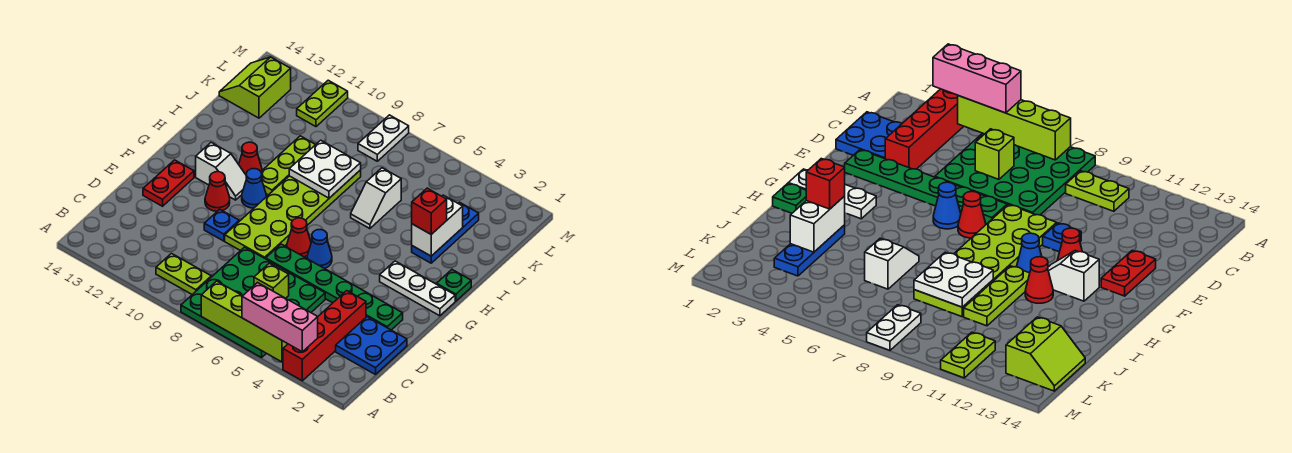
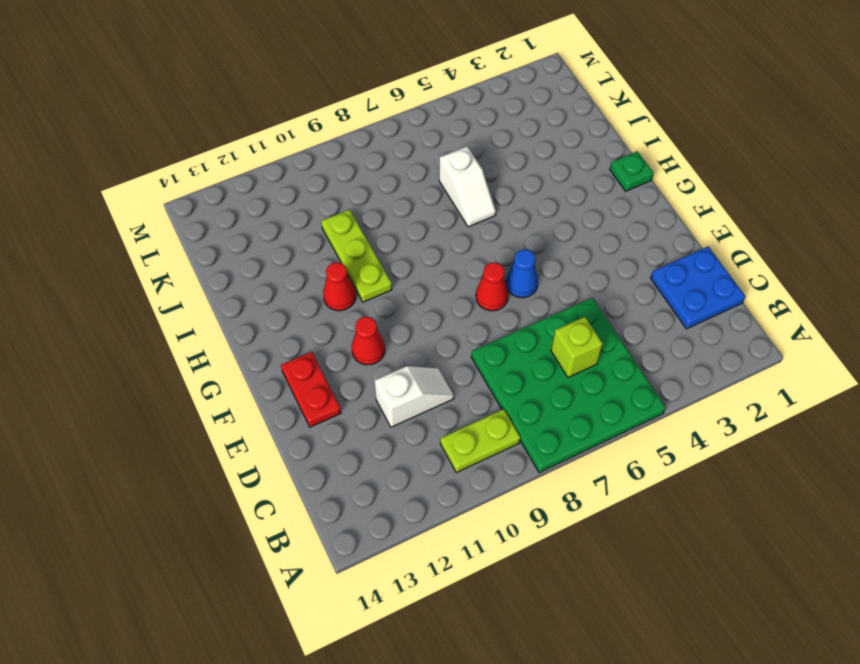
white slope D10:D11 level 1 top 11 -> white slope G11:G12 level 1 top 12
none -> red brick A3:D3 level 1
none -> green plate E2:E7 level 1
none -> lime plate E8:J9 level 1

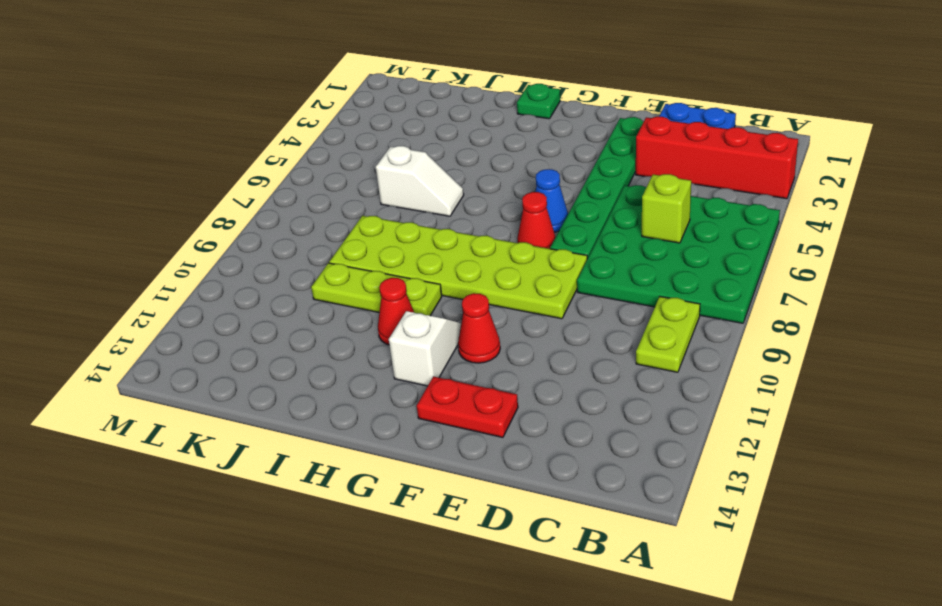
none -> blue plate E10 level 1
none -> white plate G1:G3 level 1
none -> blue cone G10 level 1

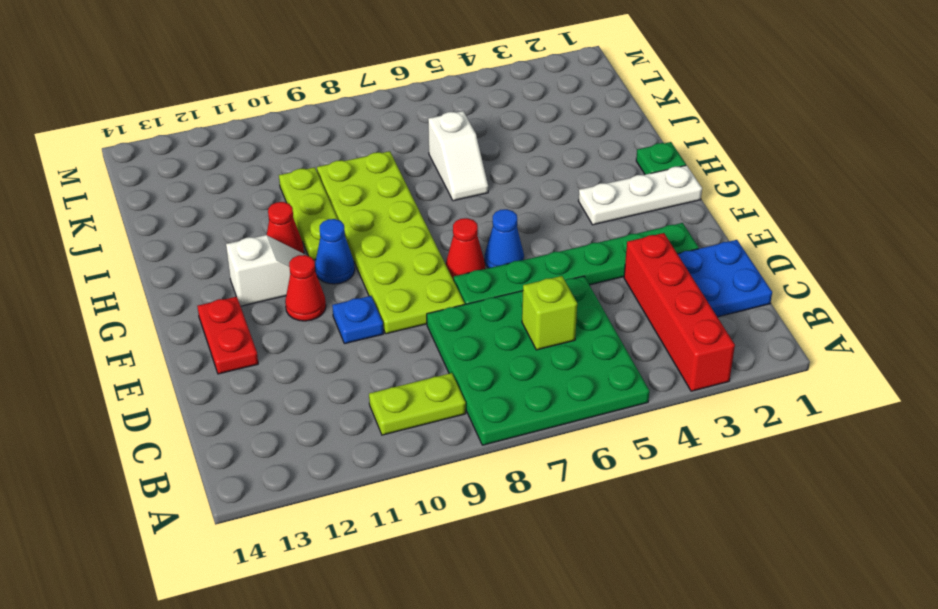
none -> blue plate I3:K3 level 1
none -> lime slope K13:L14 level 1 top 13
none -> white plate L8:M8 level 1

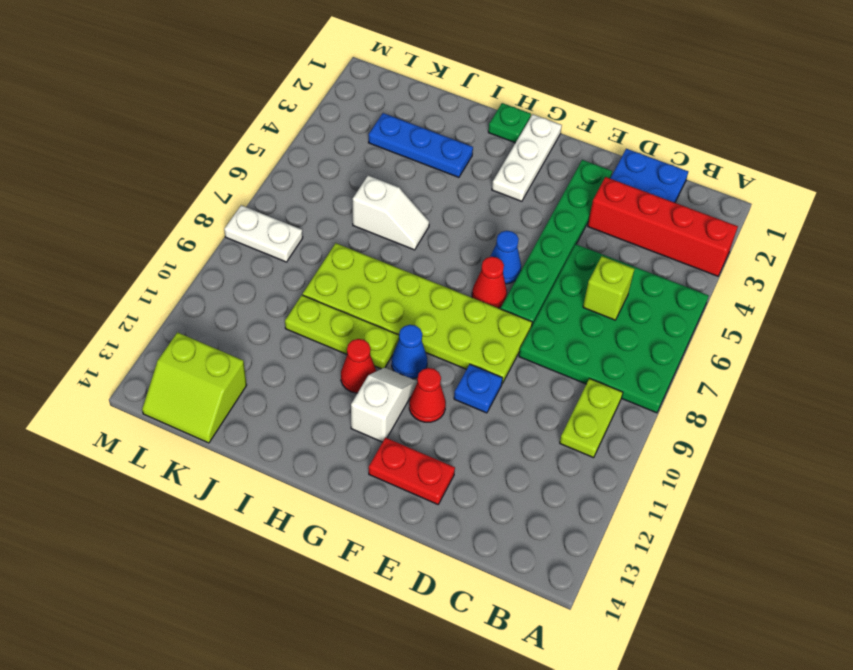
none -> lime plate L11:M11 level 1
none -> lime brick A4:A7 level 2
none -> white brick I3:J3 level 2

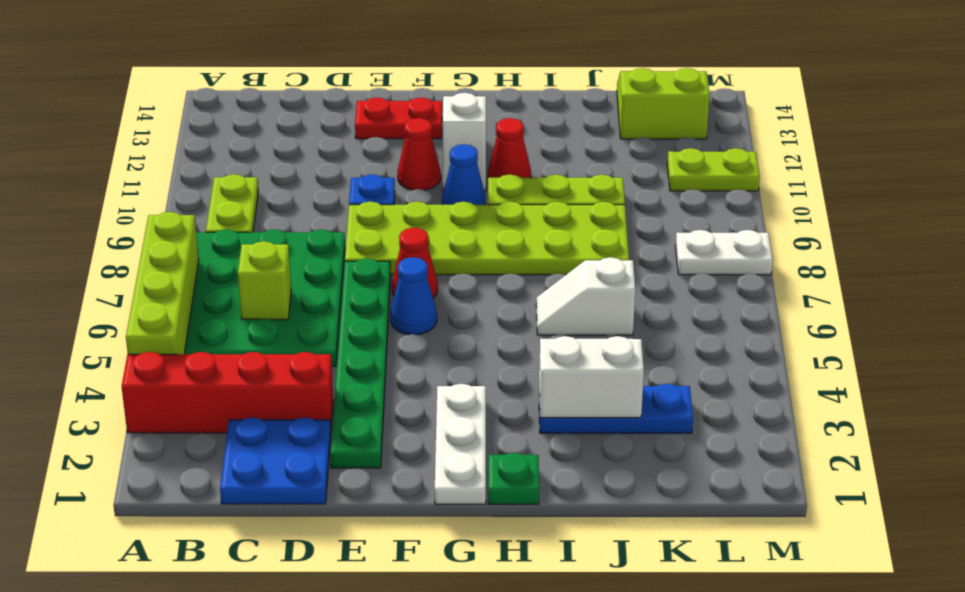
none -> white plate I8:J9 level 2
none -> pink brick A3:A5 level 3
none -> red brick I3 level 3

